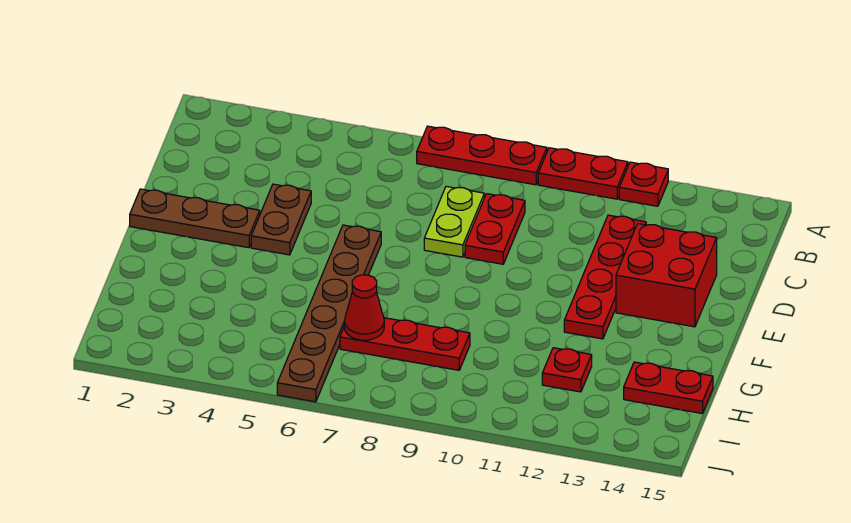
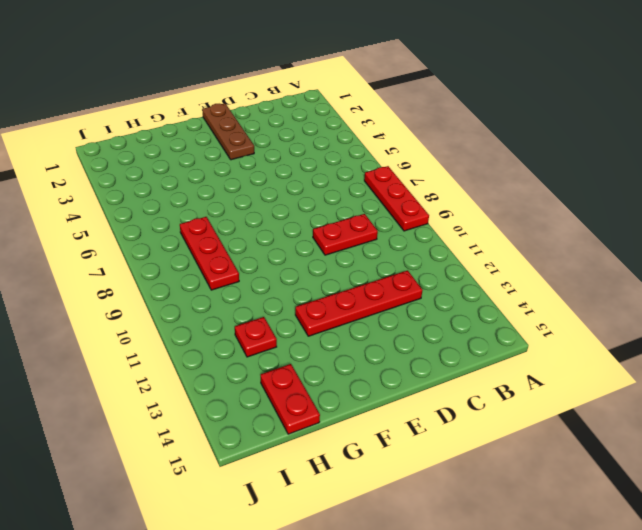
none -> red plate A10:A11 level 1
none -> red plate A12 level 1
none -> lime plate C8:D8 level 1

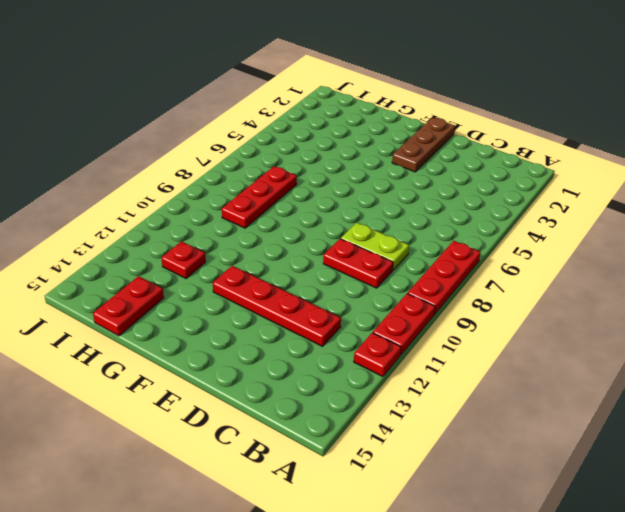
none -> brown plate D4:E4 level 1
none -> red brick D13:E14 level 1
none -> brown plate E6:J6 level 1

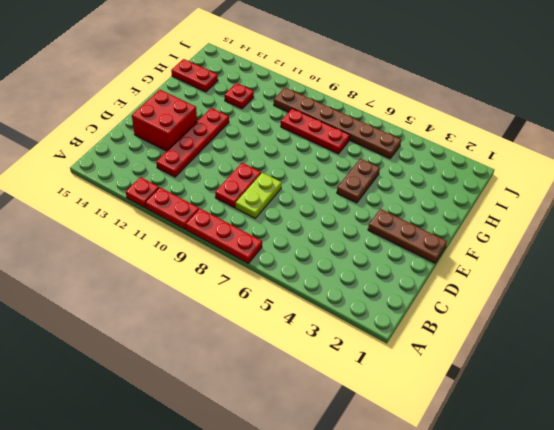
brown plate F5:G5 level 1 -> brown plate D4:E4 level 1
brown plate I5:I10 level 1 -> brown plate E6:J6 level 1
none -> red cone H7 level 2

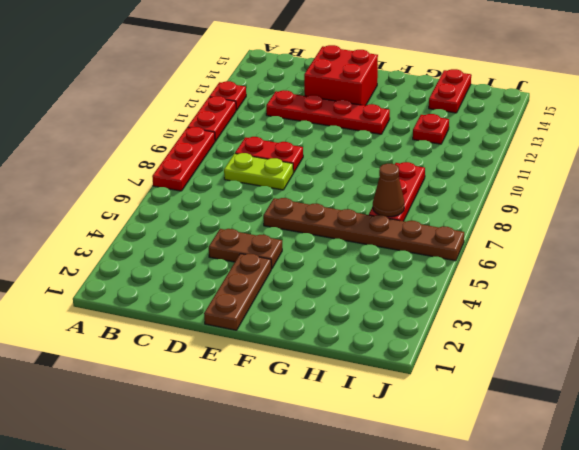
brown cone H7 level 2 -> red cone H7 level 2

